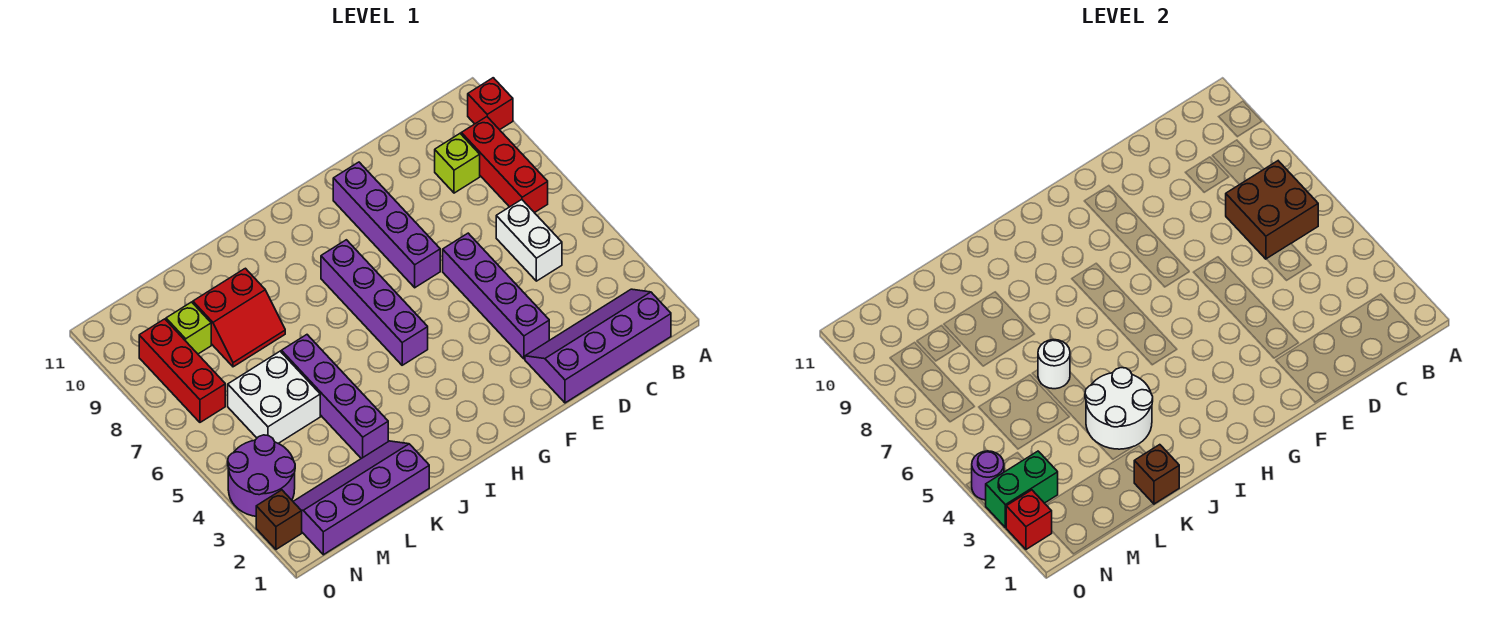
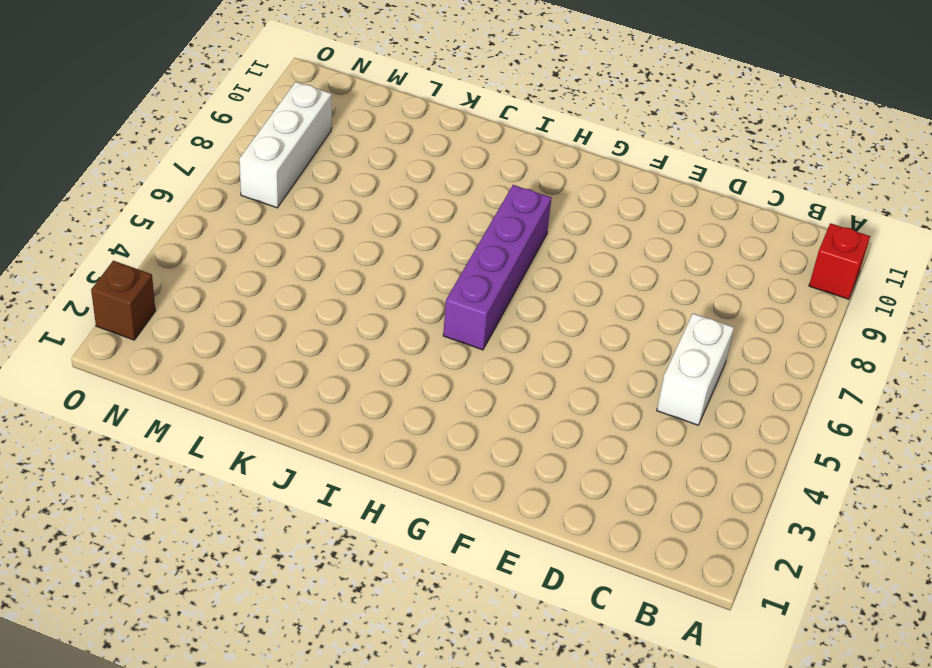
white brick N7:N9 level 1 -> red brick N7:N9 level 1
none -> purple slope B1:E2 level 1 top 1
none -> red brick B7:B9 level 1
none -> lime brick C9 level 1

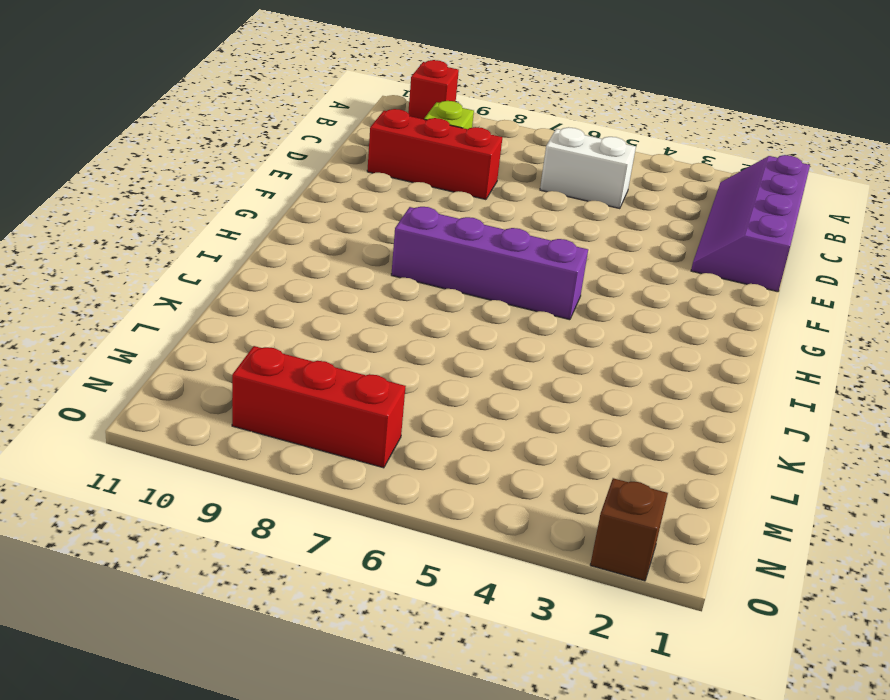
red brick D8:D10 level 1 -> red brick B7:B9 level 1
none -> purple brick E3:E6 level 1
none -> purple brick F7:F10 level 1
none -> purple slope K1:N2 level 1 top 1

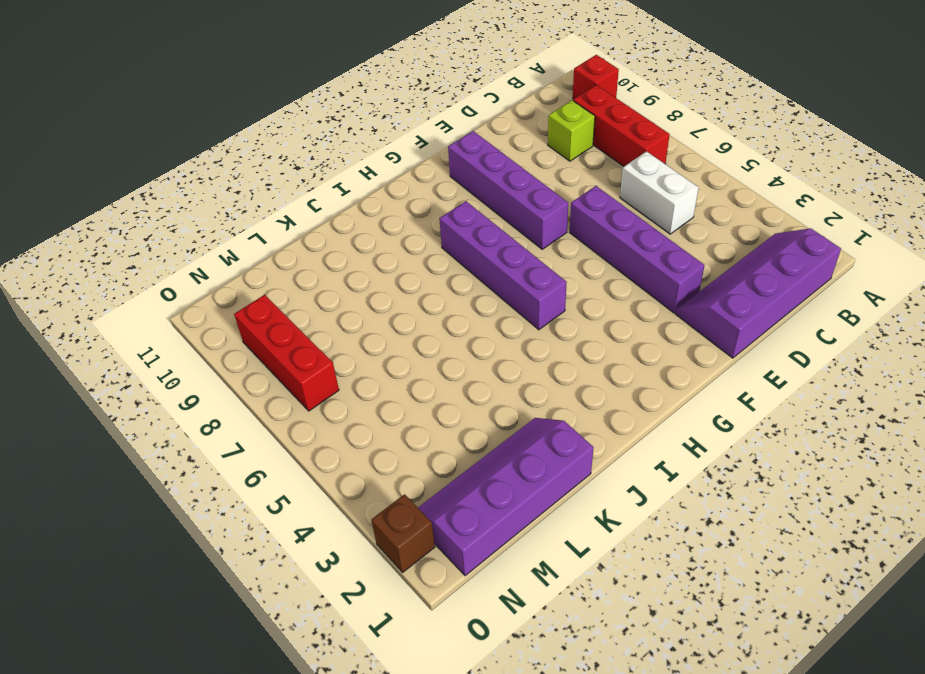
none -> purple brick K3:K6 level 1
none -> red slope K8:L9 level 1 top 9
none -> white brick L5:M6 level 1

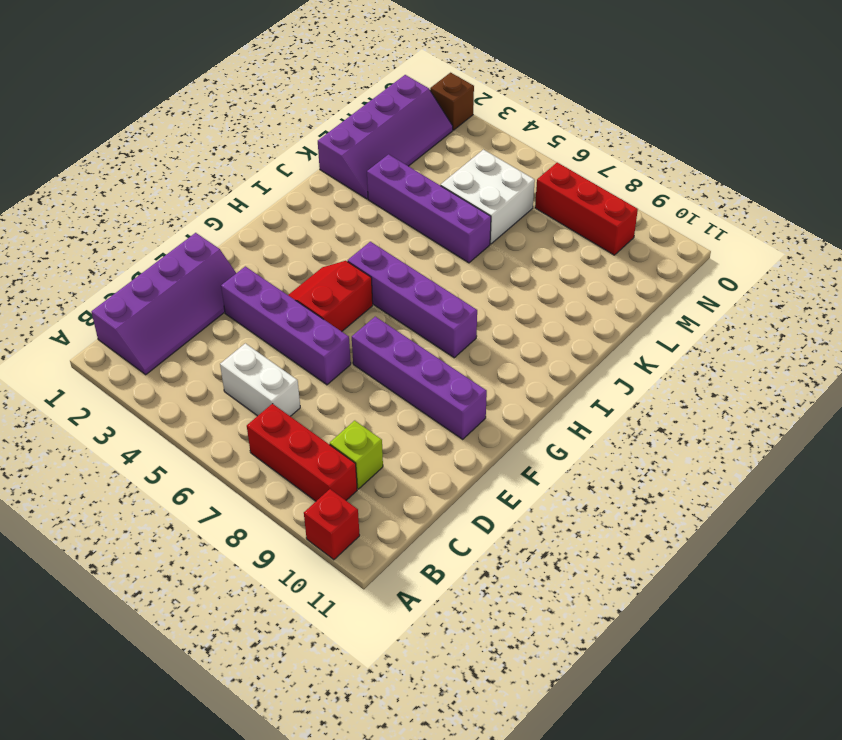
red slope F4:G5 level 1 top 5 -> red slope K8:L9 level 1 top 9
none -> lime brick M9 level 1
none -> purple round brick N3:O4 level 1
none -> brown brick B6:C7 level 2

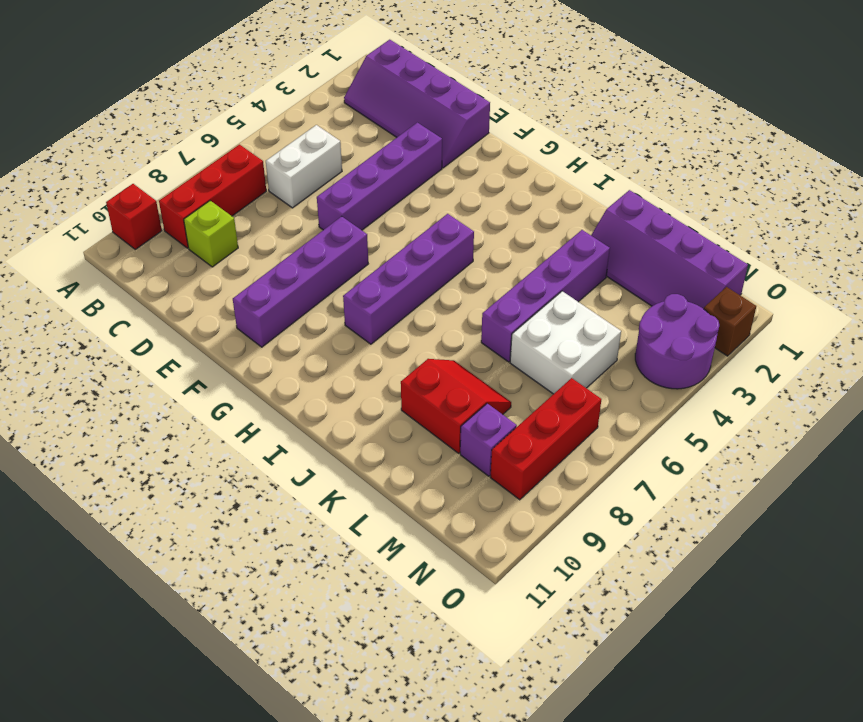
purple brick M9 level 1 -> lime brick M9 level 1
none -> brown brick B6:C7 level 2
none -> white round brick J3:K4 level 2
none -> brown brick K1 level 2

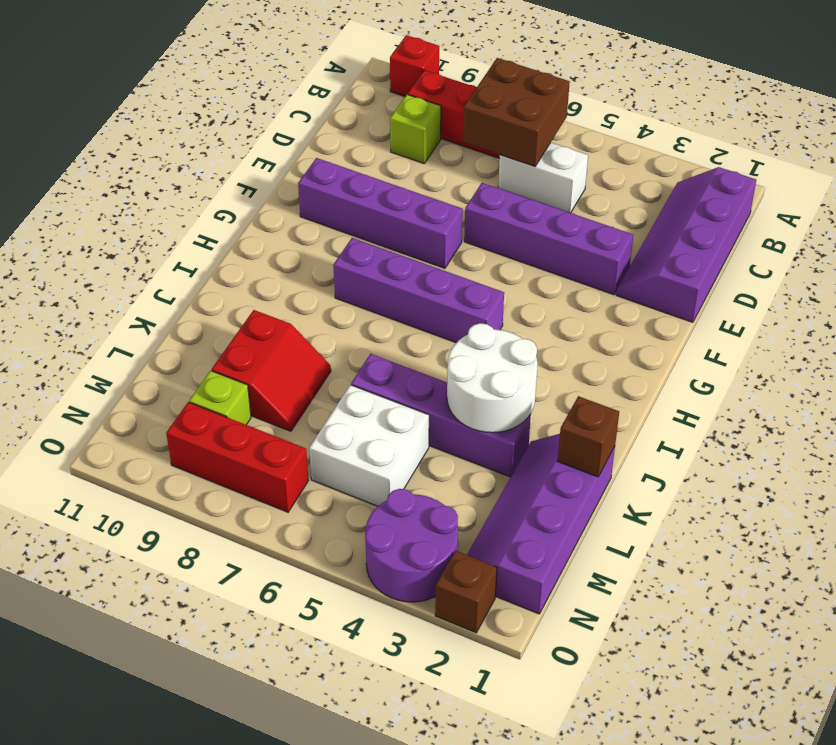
none -> white round brick K6 level 2
none -> green brick N3:O3 level 2
none -> red brick O2 level 2

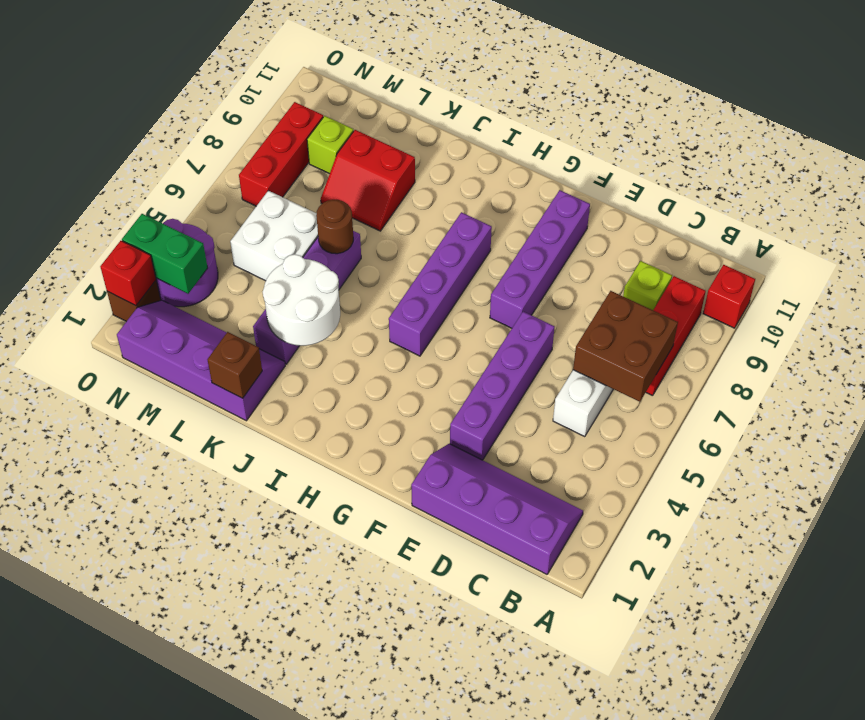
brown round brick K6 level 2 -> white round brick K6 level 2
none -> purple round brick O4 level 2

